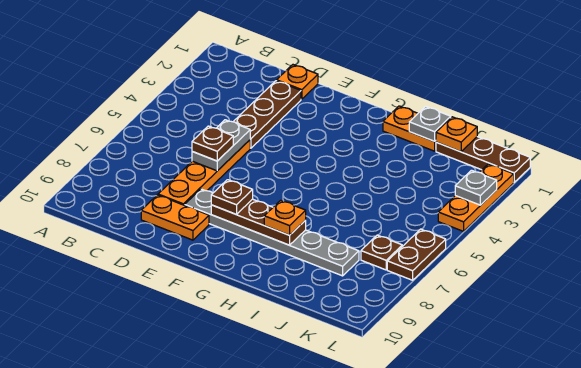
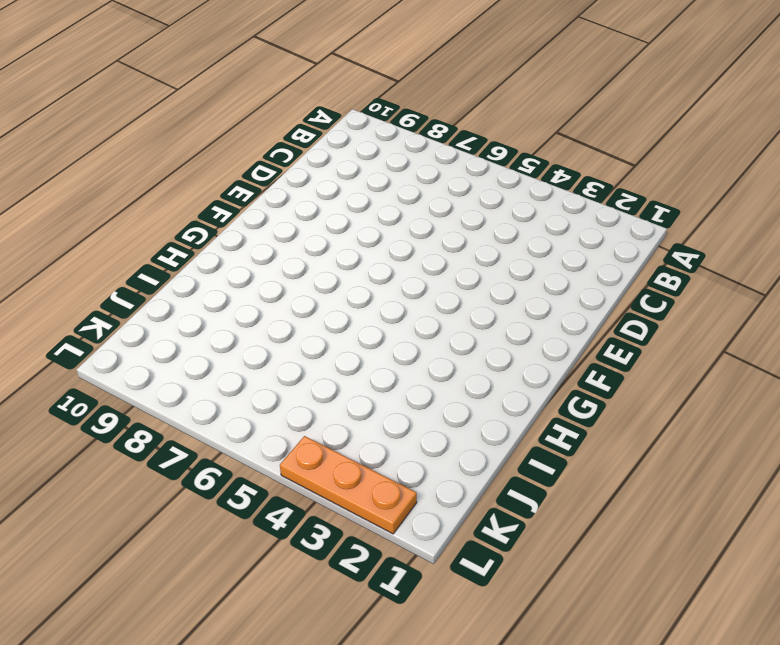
none -> orange plate D1 level 1
none -> brown plate D2:D4 level 1
none -> orange plate D5:D8 level 1

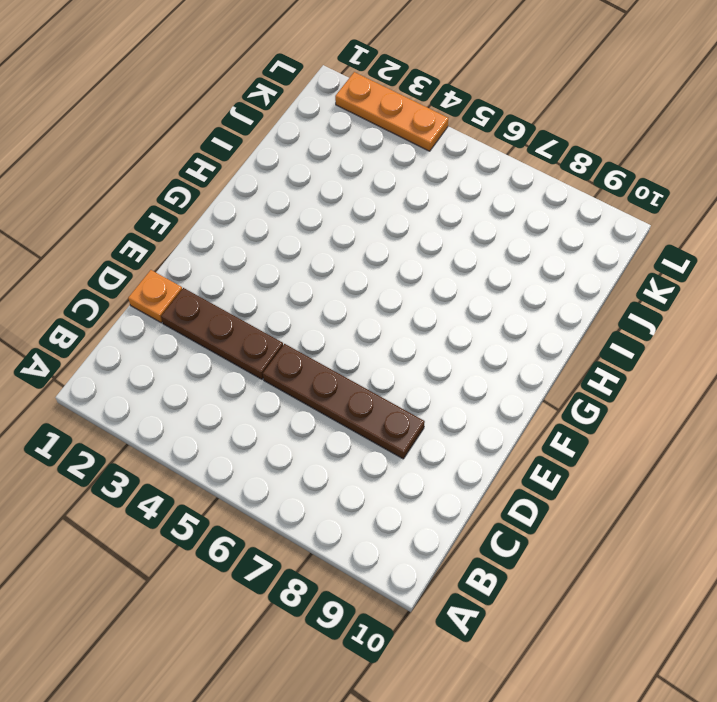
brown plate D5:D8 level 1 -> orange plate D5:D8 level 1
none -> orange plate D9:E9 level 1
none -> grey plate E8:J8 level 1
none -> orange plate H1:I1 level 1

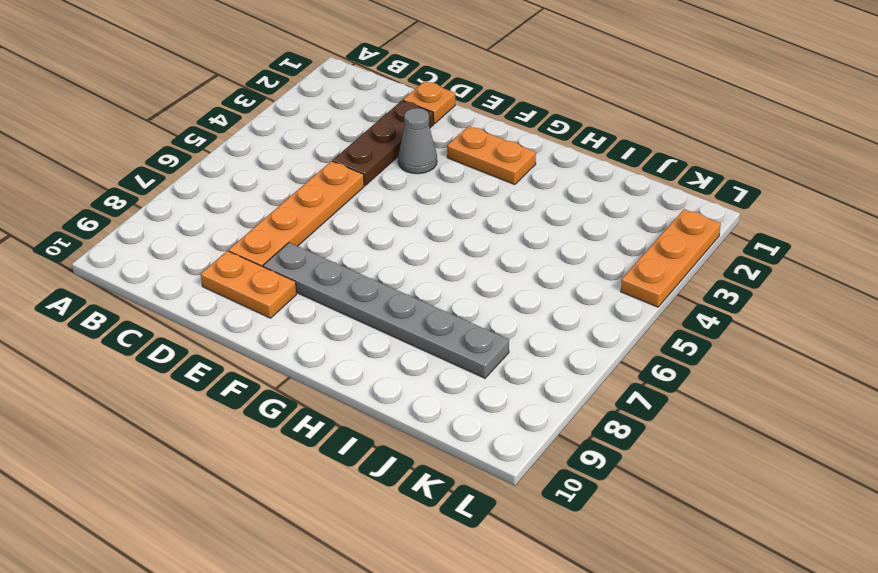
grey cone E3 level 1 -> none
orange plate F2:G2 level 1 -> orange plate H1:I1 level 1
none -> brown plate J1:L1 level 1
none -> brown plate K7 level 1
none -> brown plate L6:L7 level 1

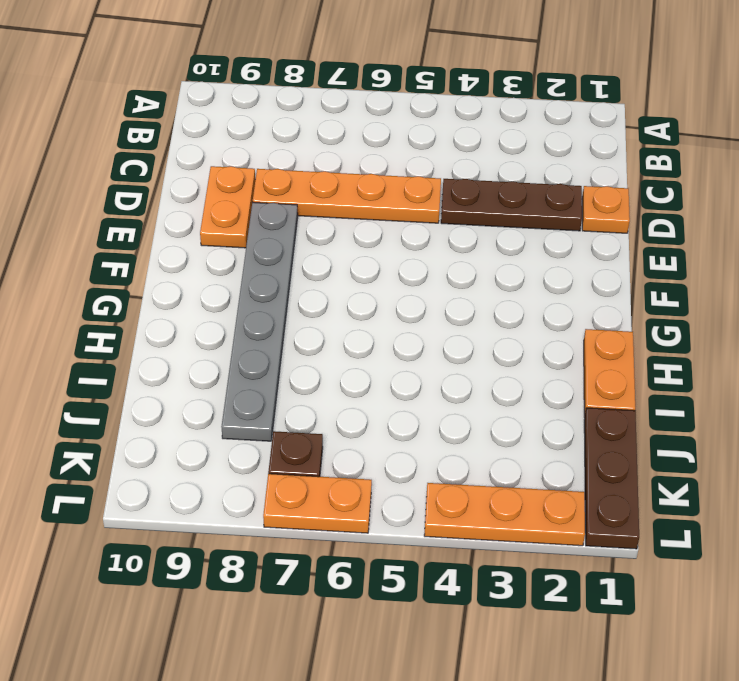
orange plate L6:L7 level 1 -> brown plate L6:L7 level 1
none -> grey plate D5:D6 level 2
none -> brown plate F8:H8 level 2
none -> grey plate I1 level 2

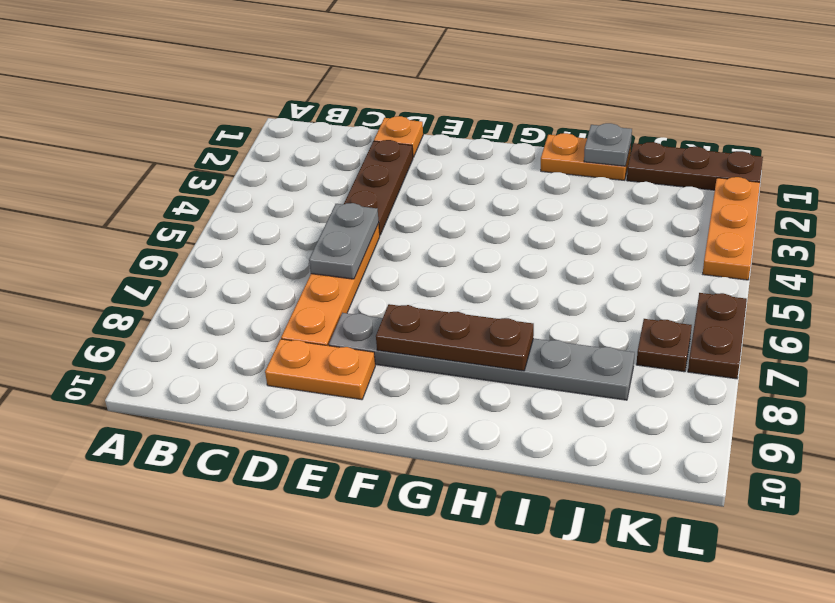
none -> orange plate J1 level 2
none -> grey plate L3 level 2
none -> brown plate D6 level 3

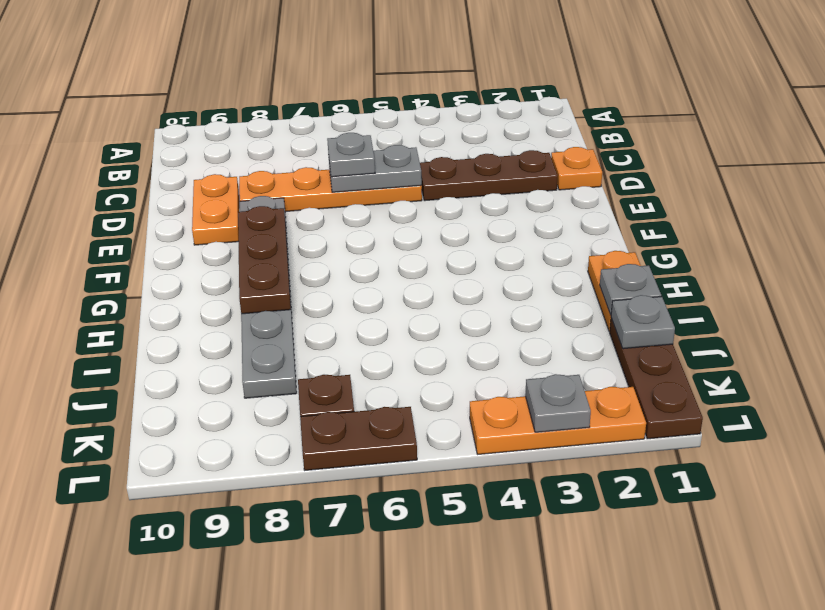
grey plate D6 level 3 -> brown plate D6 level 3
grey plate J1 level 2 -> orange plate J1 level 2
none -> brown plate F8 level 3
none -> orange plate H8 level 3

